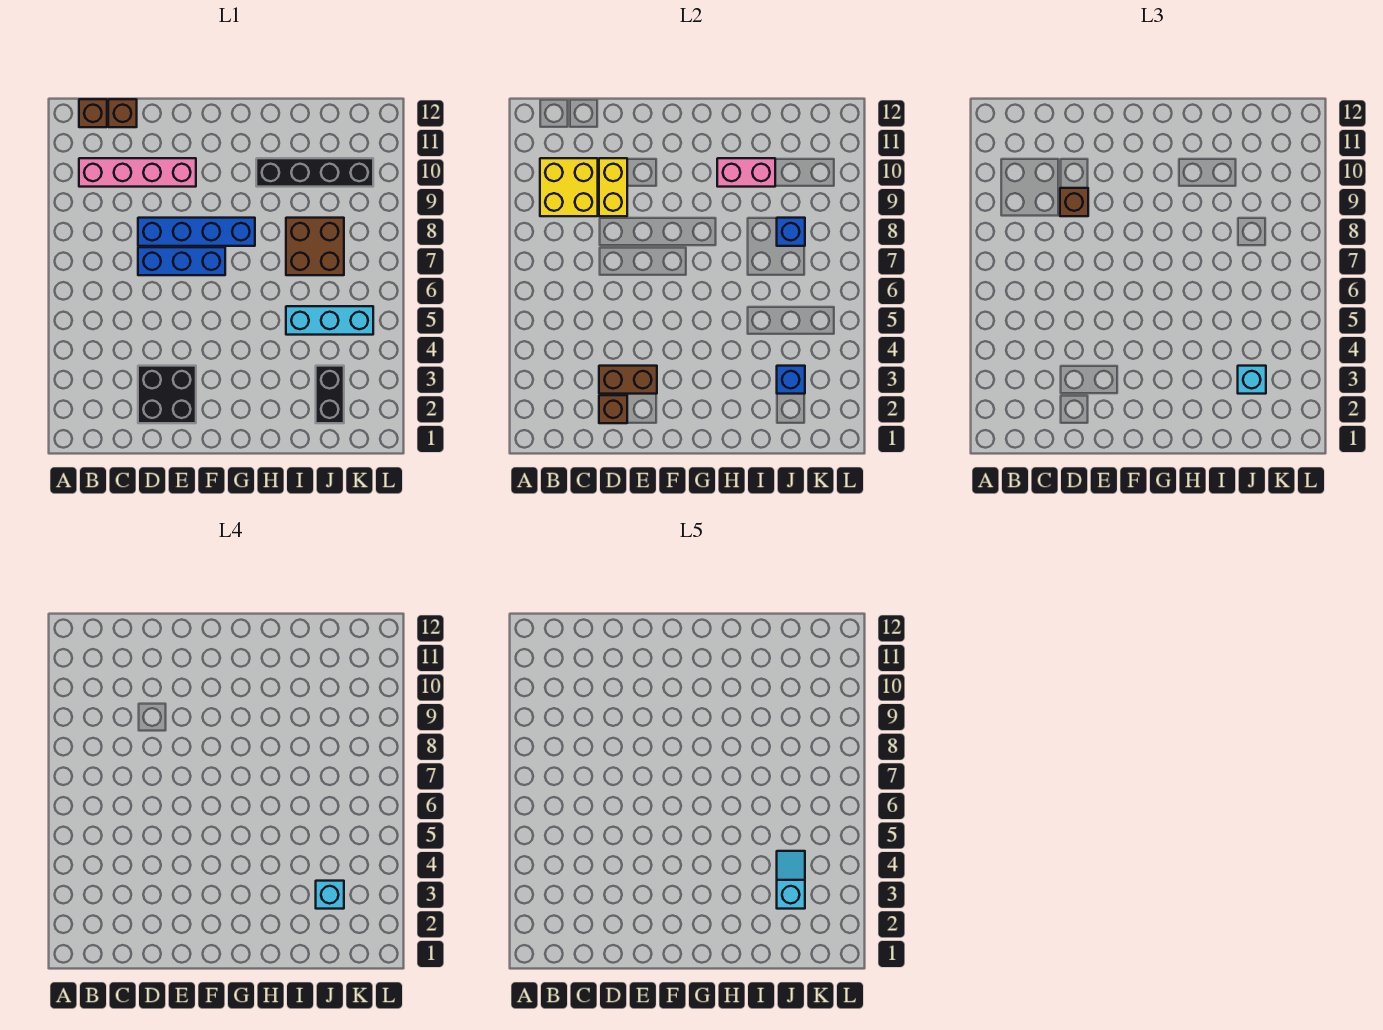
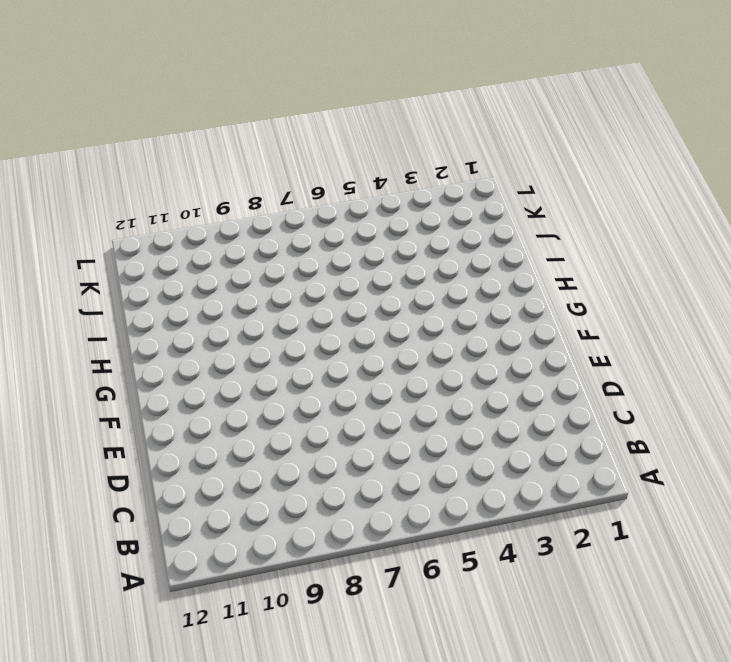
none -> pink brick B10:E10 level 1
none -> brown brick B12 level 1
none -> brown brick C12 level 1

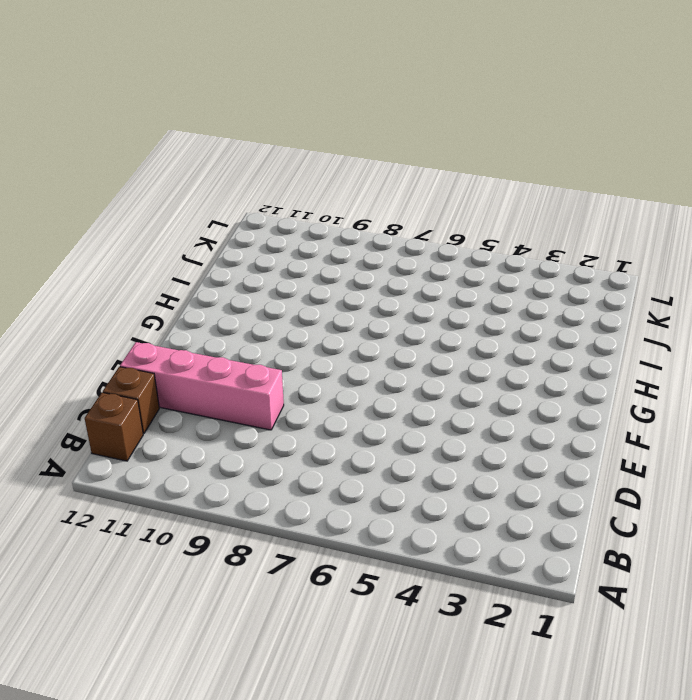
pink brick D9:D12 level 1 -> pink brick B10:E10 level 1
none -> black brick D2:E3 level 1
none -> blue brick D7:F7 level 1
none -> blue brick D8:G8 level 1

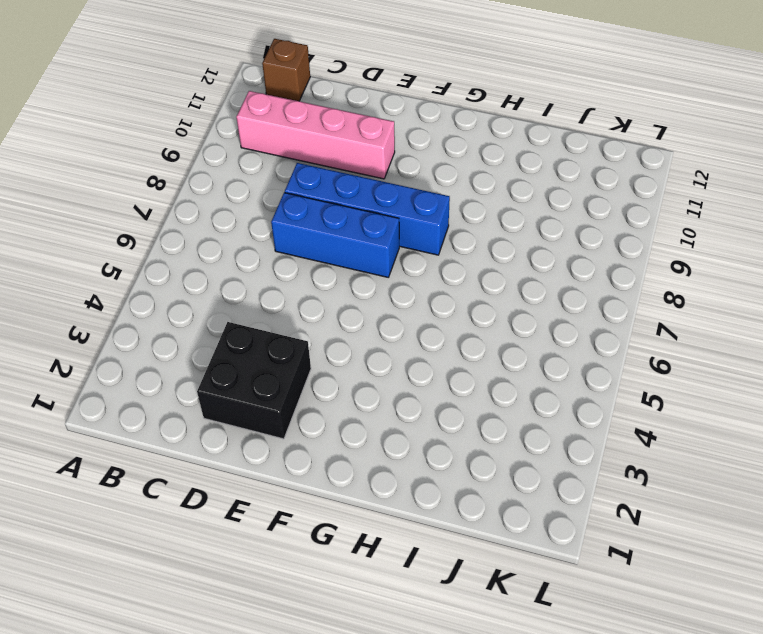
none -> brown brick C12 level 1
none -> black brick H10:K10 level 1
none -> cyan brick I5:K5 level 1

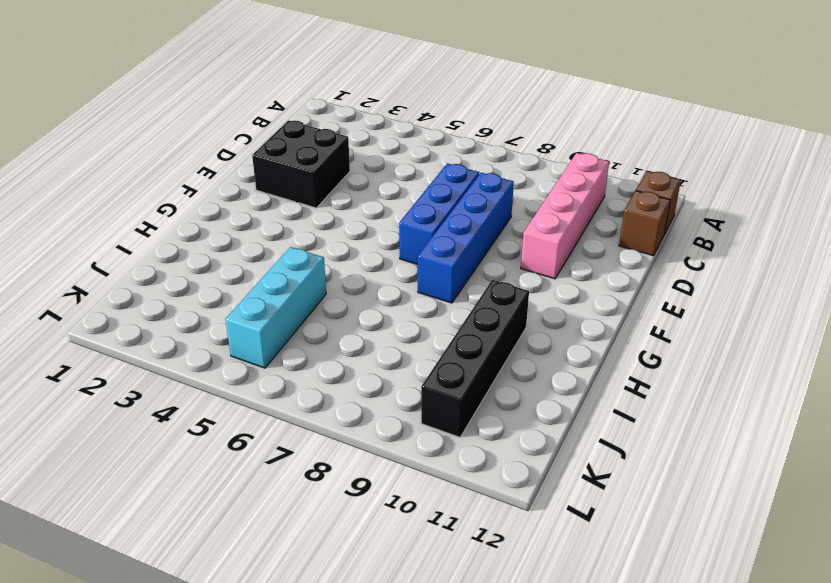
none -> brown brick I7:J8 level 1
none -> black brick J2:J3 level 1
none -> yellow brick B9:C10 level 2

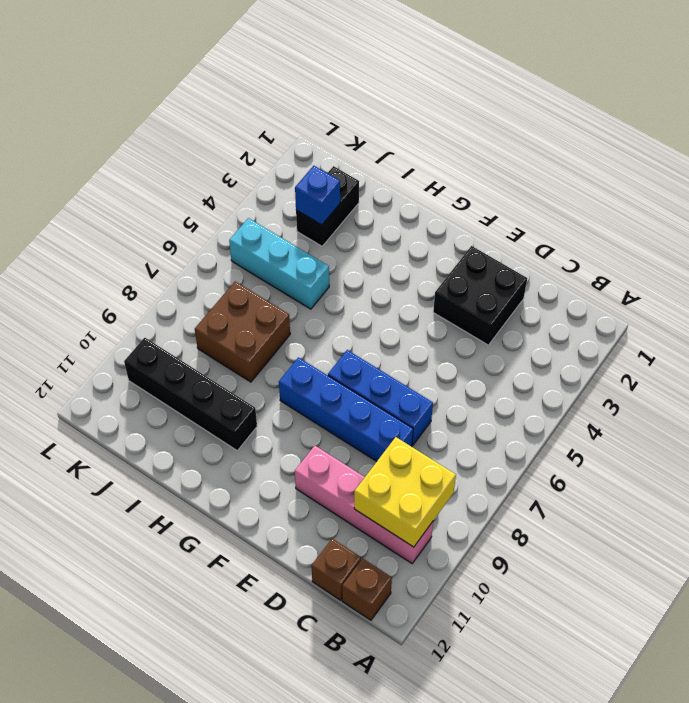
none -> brown brick D2 level 2
none -> brown brick D3:E3 level 2
none -> yellow brick D9:D10 level 2

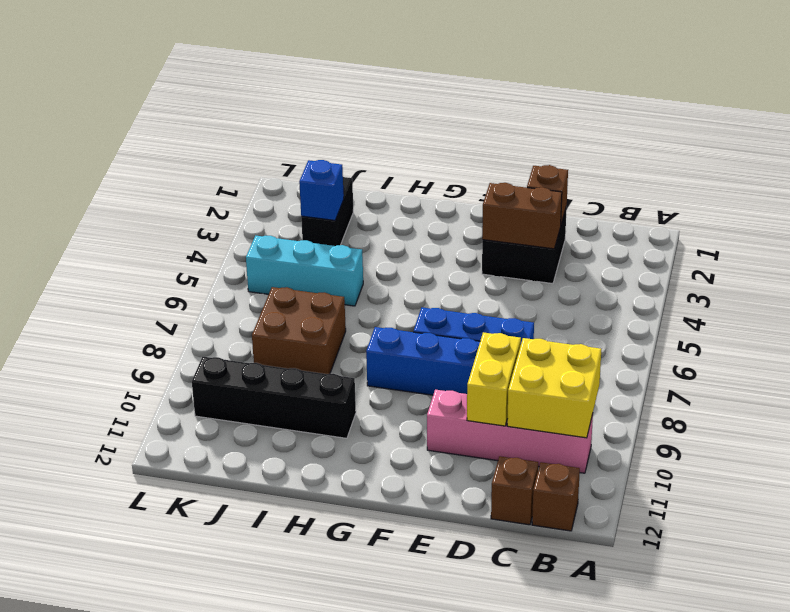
none -> pink brick H10:I10 level 2
none -> blue brick J8 level 2
none -> brown brick D9 level 3

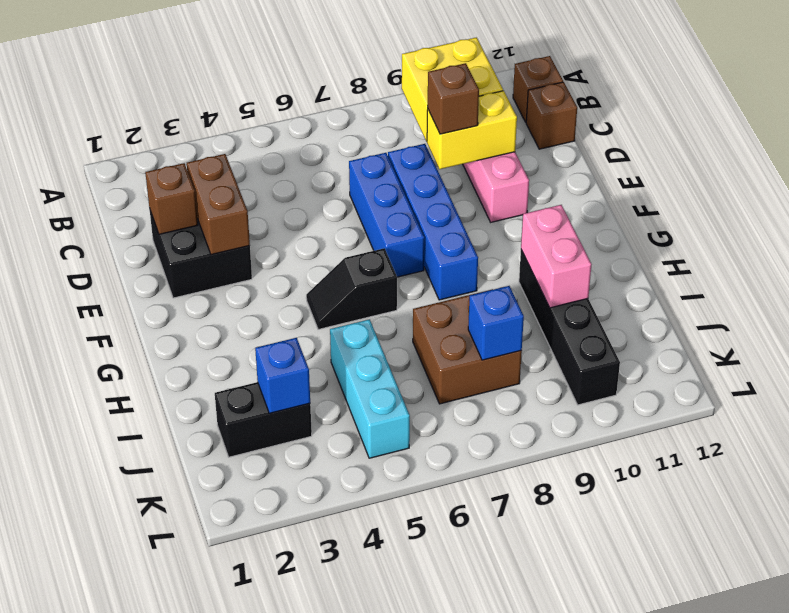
black slope G5:G6 level 1 top 6 -> none
none -> cyan brick J3 level 3
none -> cyan brick J3 level 4
none -> cyan slope J3:J4 level 5 top 3

